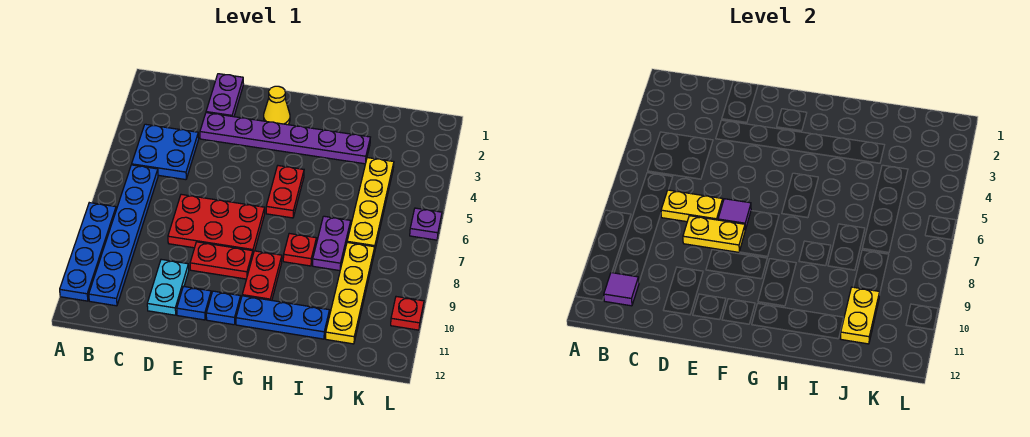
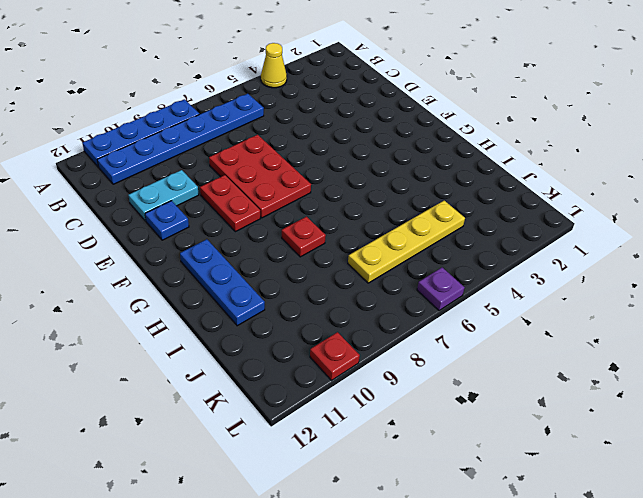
yellow cone A4 level 1 -> yellow cone F2 level 1
none -> blue plate B4:C5 level 1
none -> purple plate D1:D2 level 1
none -> purple plate D3:I3 level 1

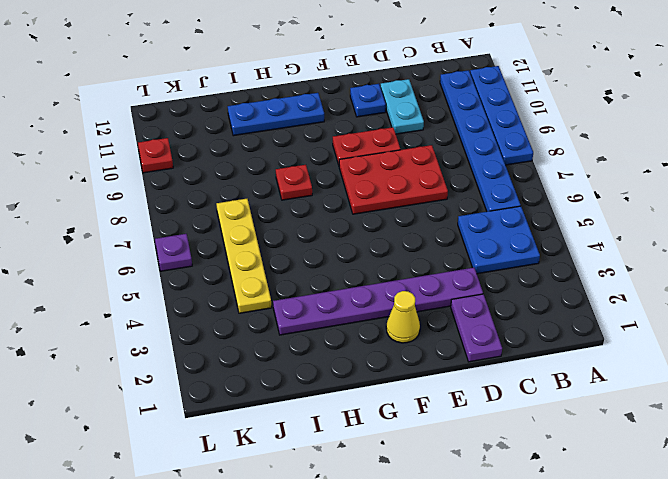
none -> blue plate F11 level 1
none -> red plate G5:G6 level 1
none -> red plate G9:G10 level 1

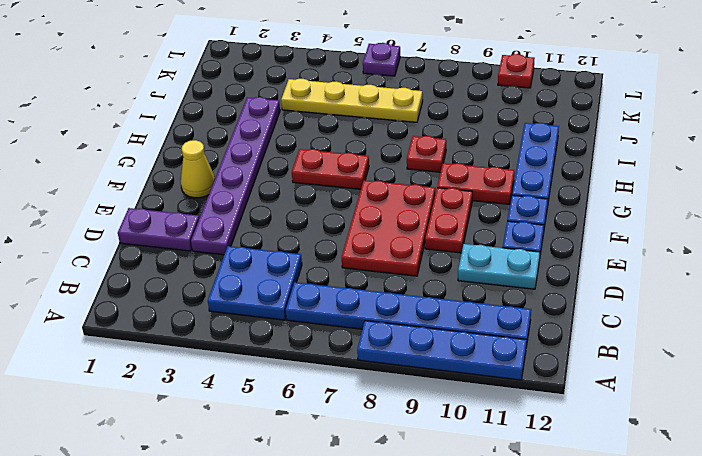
none -> purple plate I7:I8 level 1
none -> yellow plate J8:J11 level 1
none -> purple tile B11 level 2

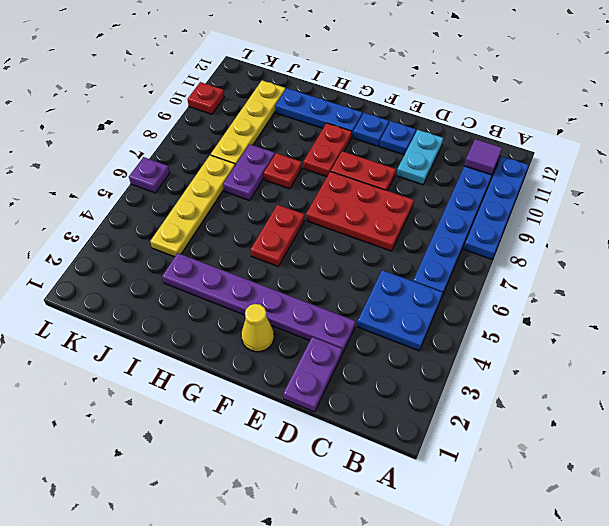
none -> yellow plate C7:D7 level 2
none -> yellow plate D8:E8 level 2
none -> purple tile E7 level 2

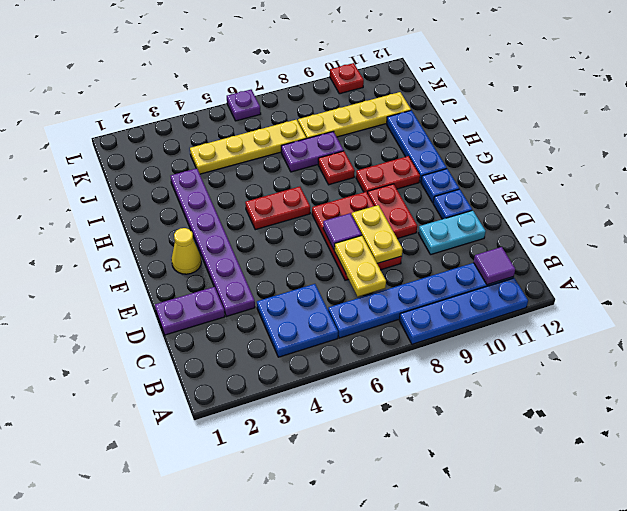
none -> yellow plate J10:J11 level 2

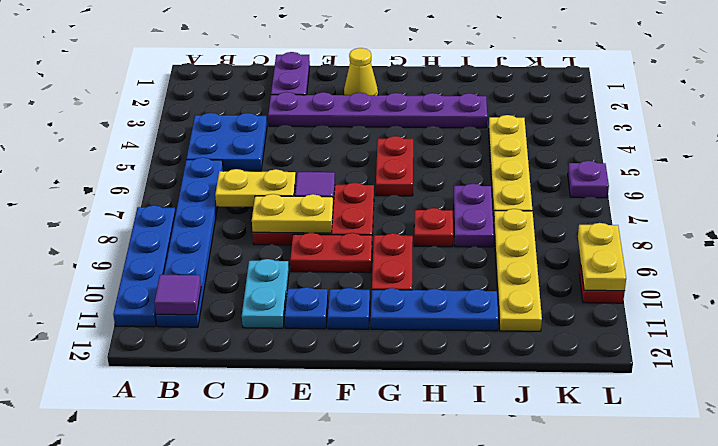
yellow plate L9:L10 level 2 -> yellow plate J10:J11 level 2

